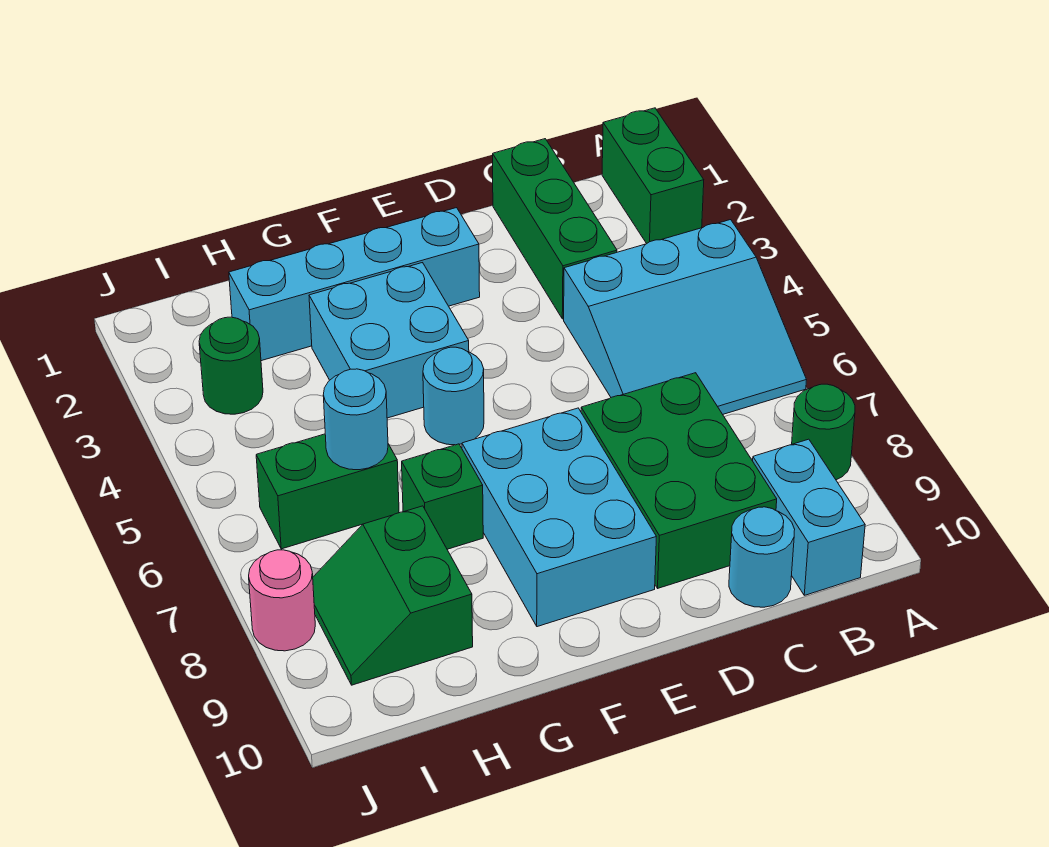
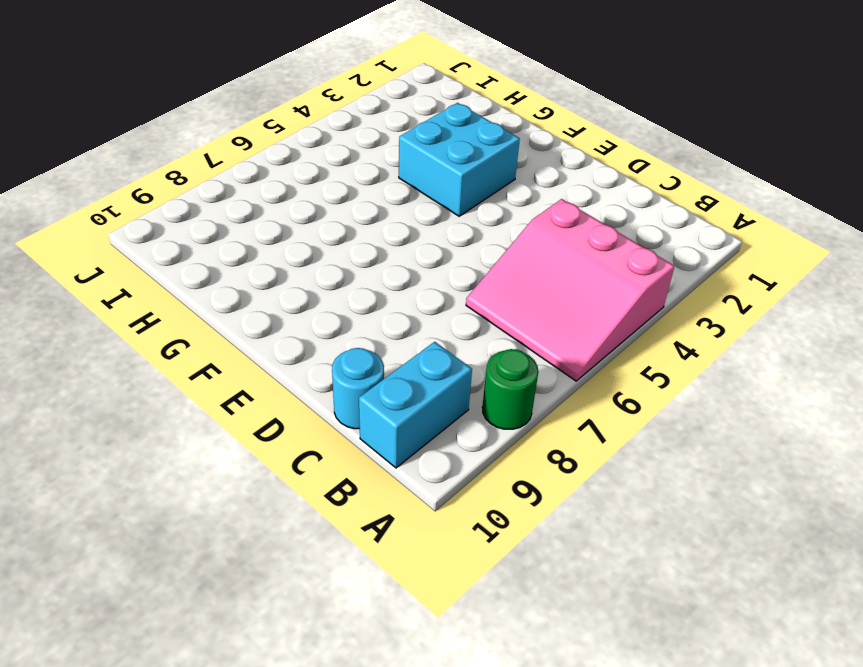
pink slope A4:C6 level 1 top 4 -> cyan slope A4:C6 level 1 top 4
none -> green brick A1:A2 level 1
none -> green brick C1:C3 level 1
none -> green brick C7:D9 level 1

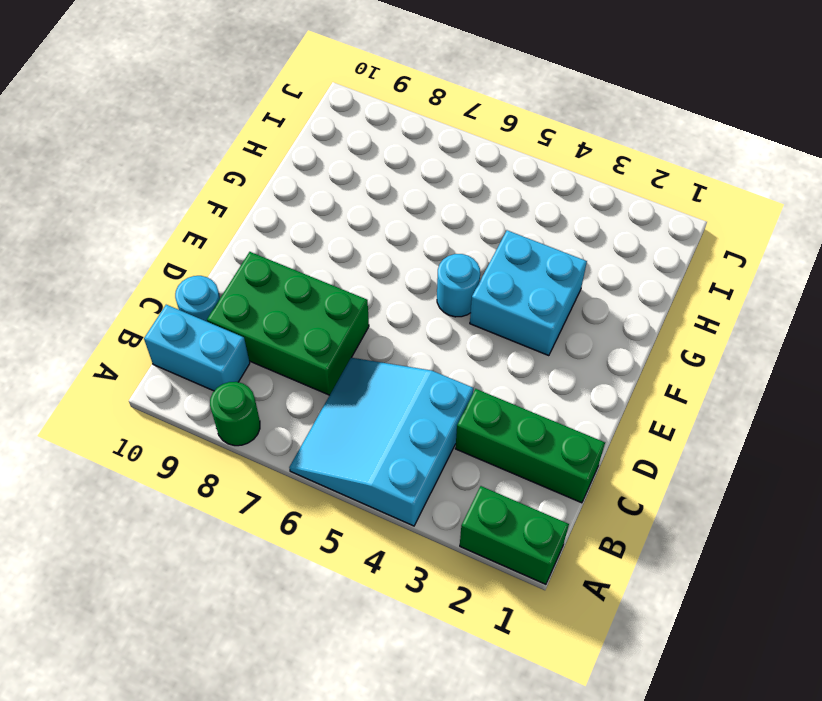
none -> cyan brick E2:H2 level 1
none -> cyan brick E7:F9 level 1
none -> green brick G7 level 1

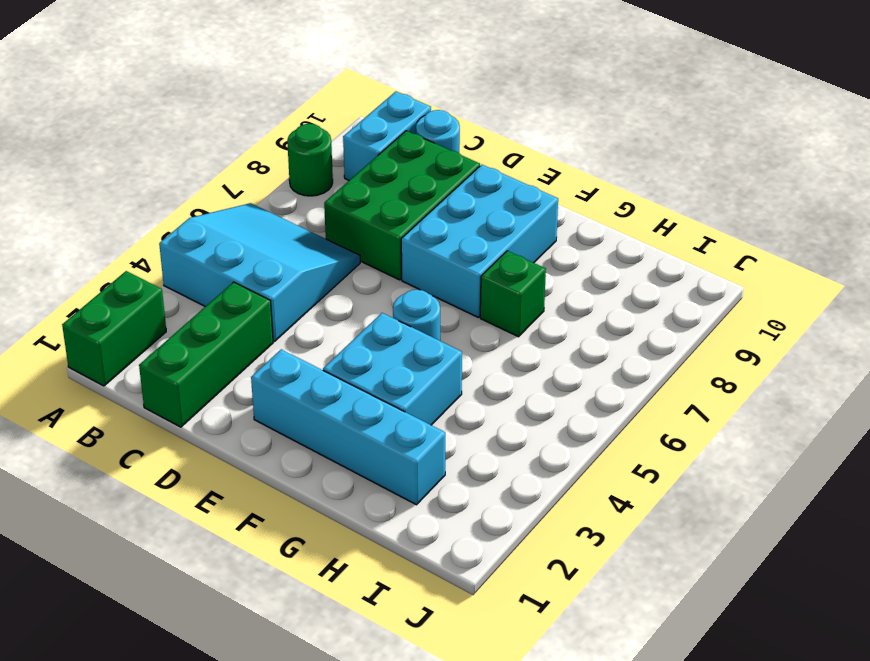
none -> green brick H6:I6 level 1
none -> green slope H8:I9 level 1 top H
none -> green round brick I3 level 1

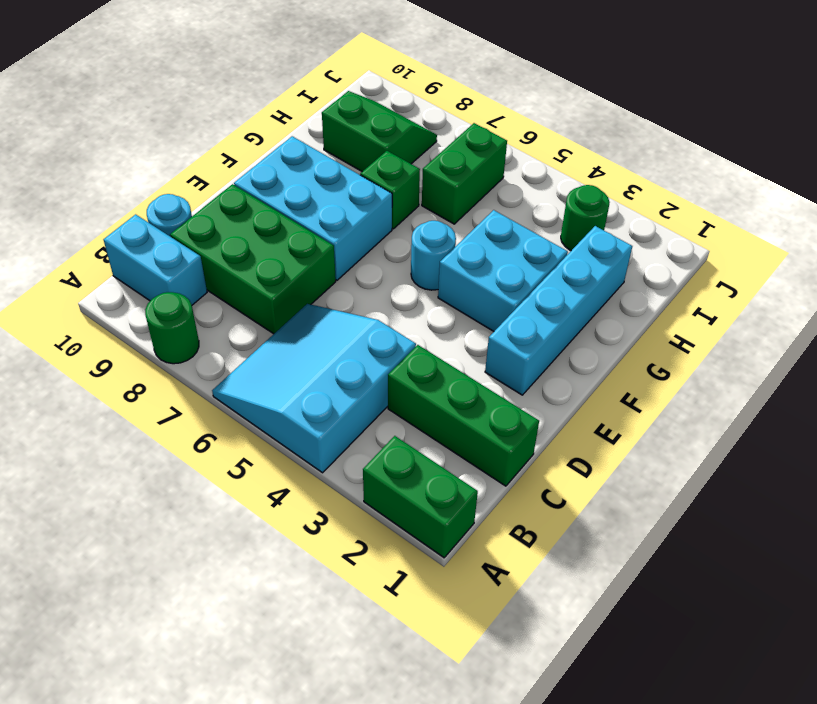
none -> pink round brick J8 level 1
none -> cyan round brick H6 level 2

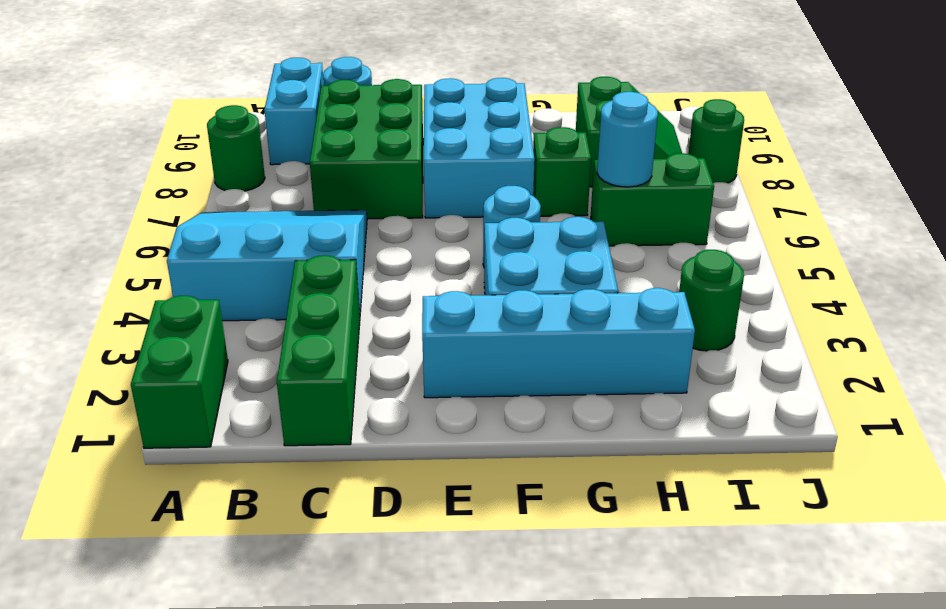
green round brick J8 level 1 -> pink round brick J8 level 1

